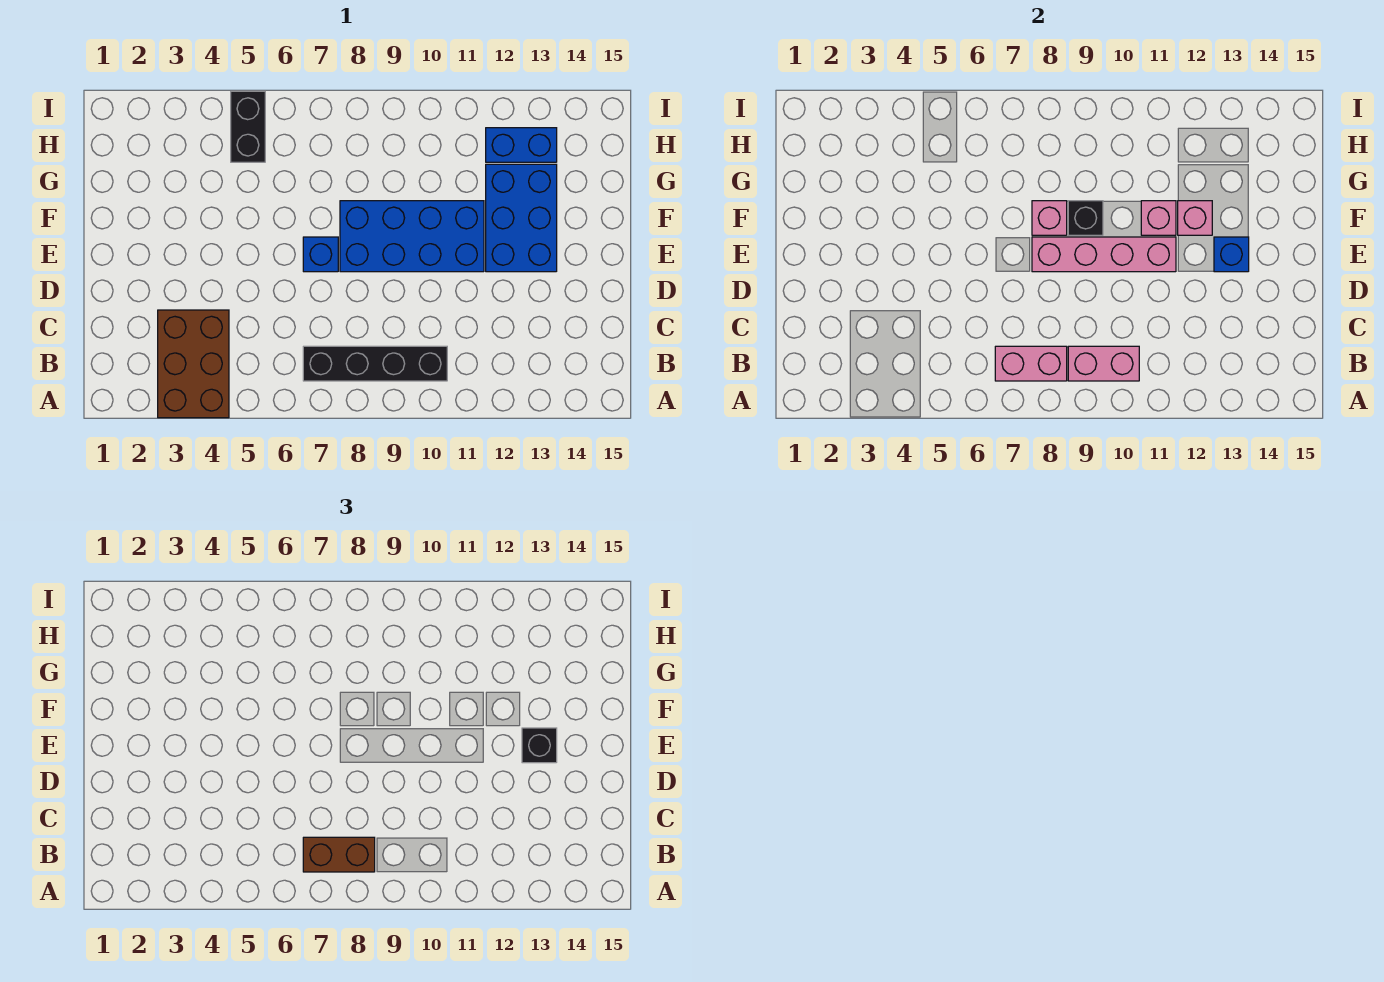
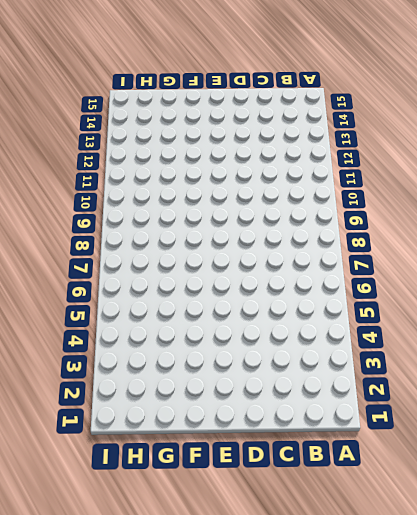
none -> brown brick A3:C4 level 1
none -> black brick B7:B10 level 1
none -> blue brick E7 level 1

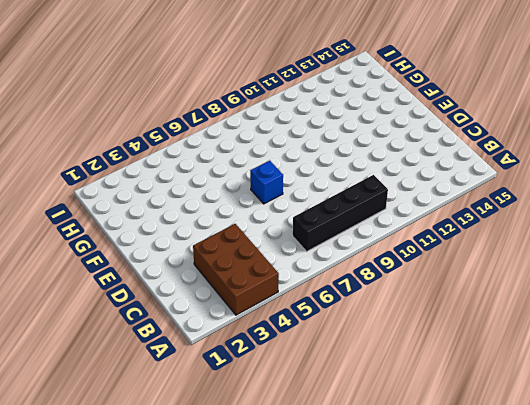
none -> blue brick E8:F11 level 1
none -> blue brick E12:G13 level 1
none -> black brick H5:I5 level 1

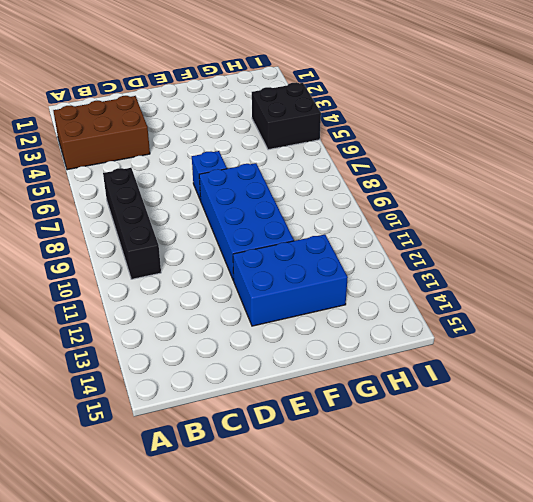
black brick H4:I5 level 1 -> black brick H5:I5 level 1
none -> blue brick H12:H13 level 1
none -> pink brick B7:B8 level 2
none -> pink brick B9:B10 level 2

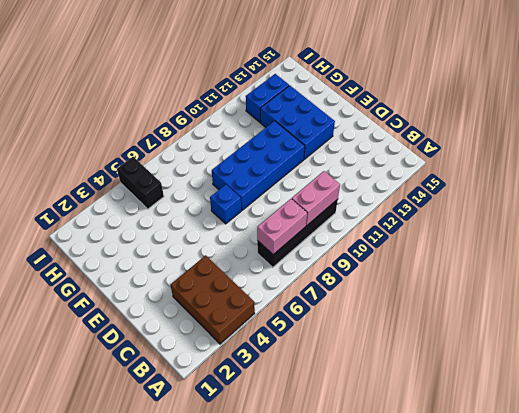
none -> pink brick E8:E11 level 2
none -> blue brick E13 level 2
none -> pink brick F8 level 2

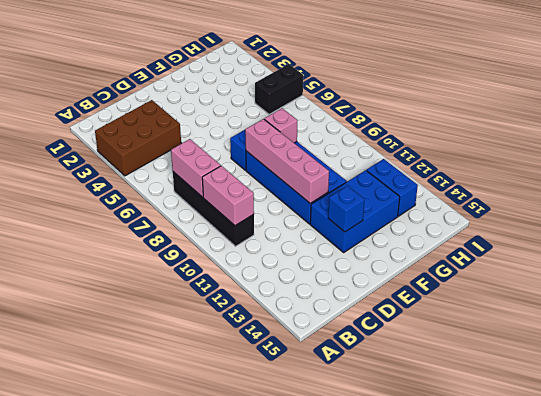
none -> black brick F9 level 2
none -> pink brick F11 level 2
none -> pink brick F12 level 2

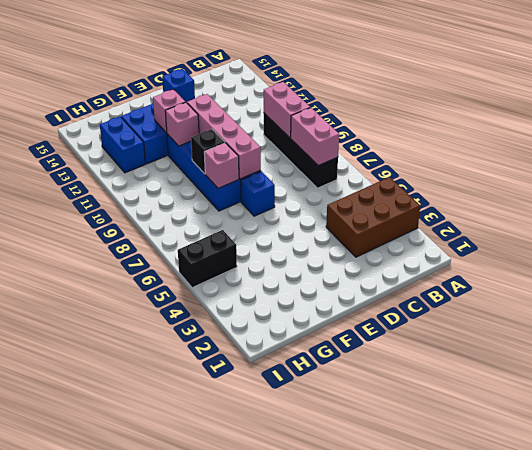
none -> brown brick B7:B8 level 3
none -> black brick E13 level 3

